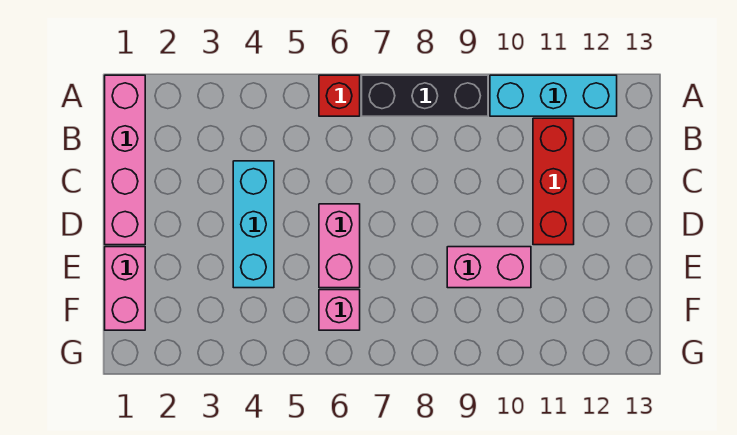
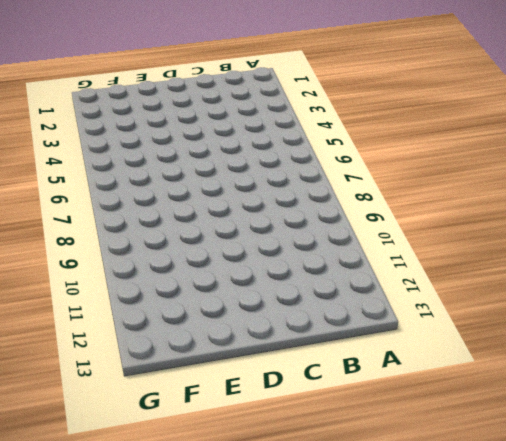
none -> pink brick A1:D1 level 1
none -> red brick A6 level 1

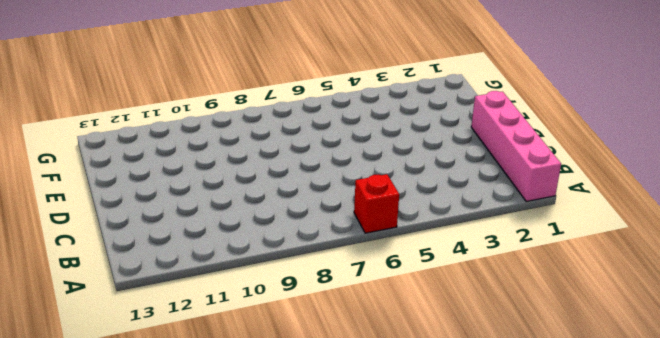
none -> black brick A7:A9 level 1
none -> cyan brick A10:A12 level 1

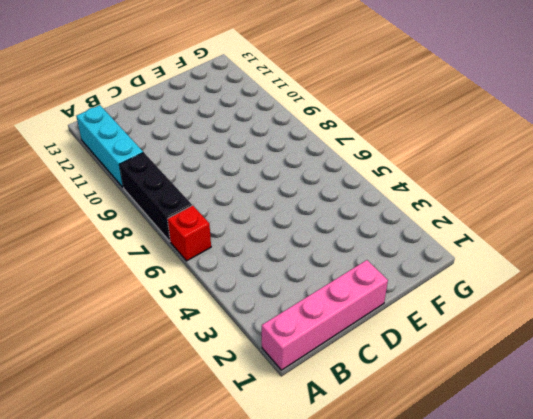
none -> red brick B11:D11 level 1
none -> cyan brick C4:E4 level 1

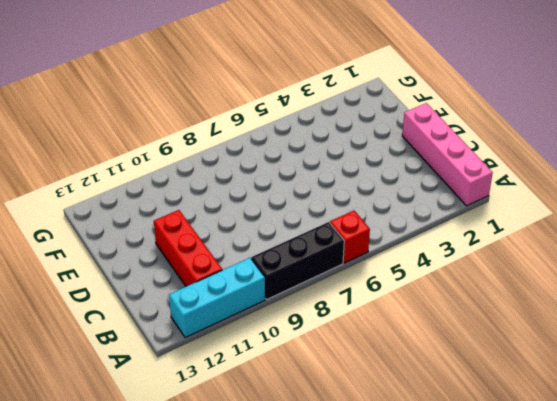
none -> cyan brick C4:E4 level 1
none -> pink brick D6:E6 level 1

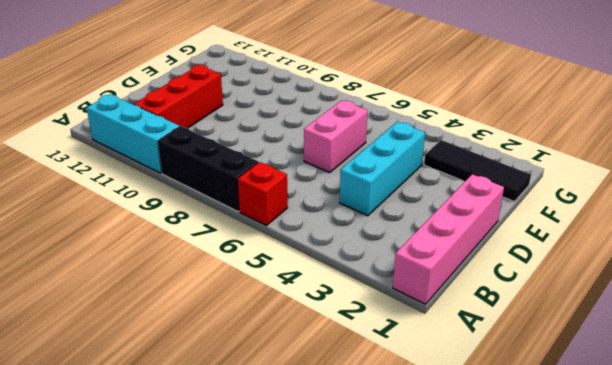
black tile F1:F3 level 1 -> pink brick E1:F1 level 1
none -> pink brick E9:E10 level 1
none -> pink brick F6 level 1

